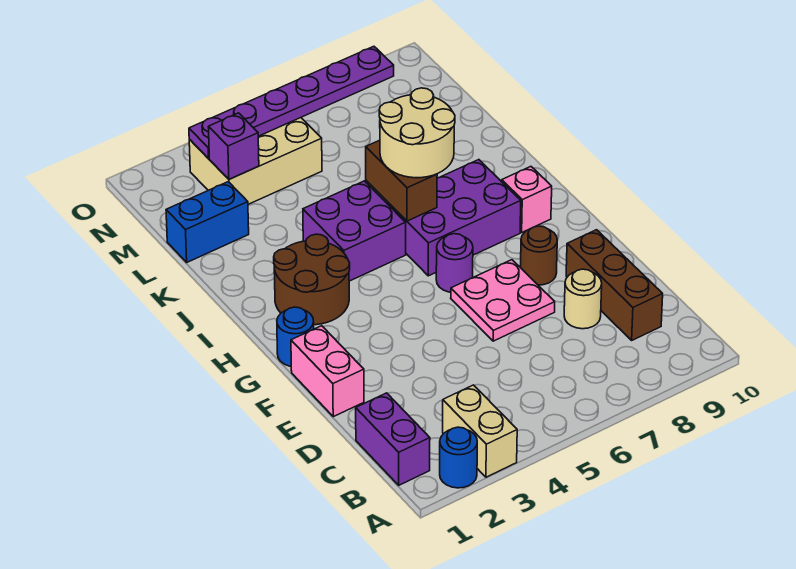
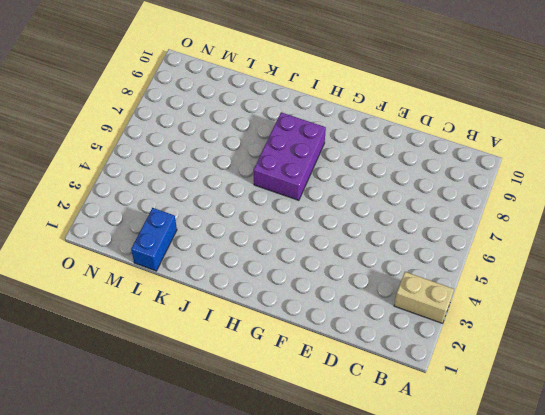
none -> blue round brick A2 level 1
none -> purple brick B1:C1 level 1
none -> brown brick C9:E9 level 1

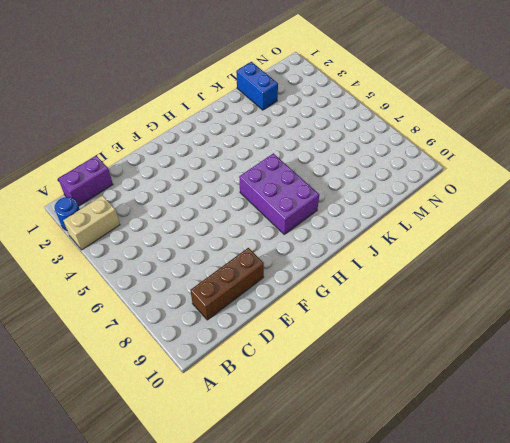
none -> tan round brick D8 level 1
none -> pink brick E1:F1 level 1
none -> pink plate E6:F7 level 1

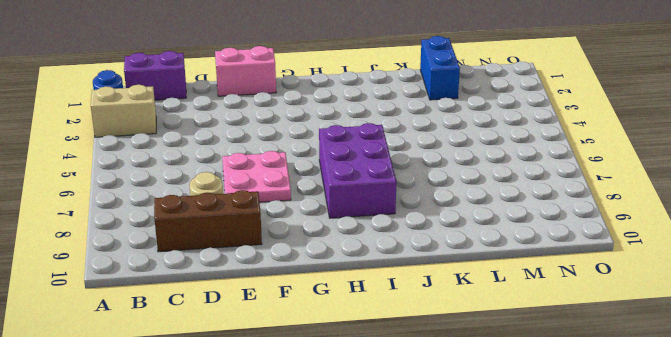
none -> brown round brick F8 level 1
none -> blue round brick G1 level 1
none -> purple round brick G6 level 1

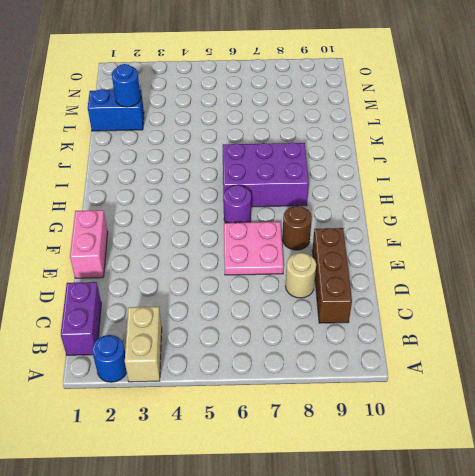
blue round brick L2 level 2 -> blue round brick G1 level 1
none -> brown round brick H2:I3 level 1
none -> pink brick H9 level 1
none -> purple brick I4:J5 level 1

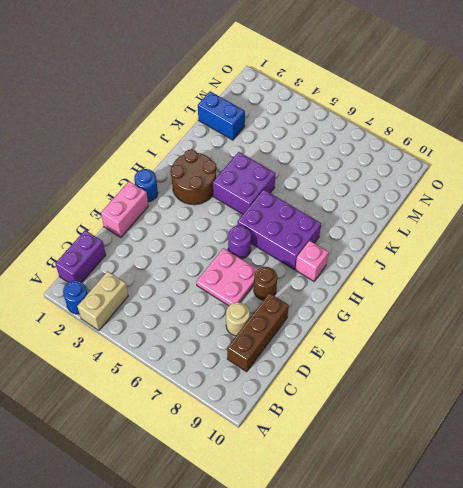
none -> tan brick M3:N5 level 1
none -> brown brick I6:J6 level 2
none -> purple brick M3 level 2

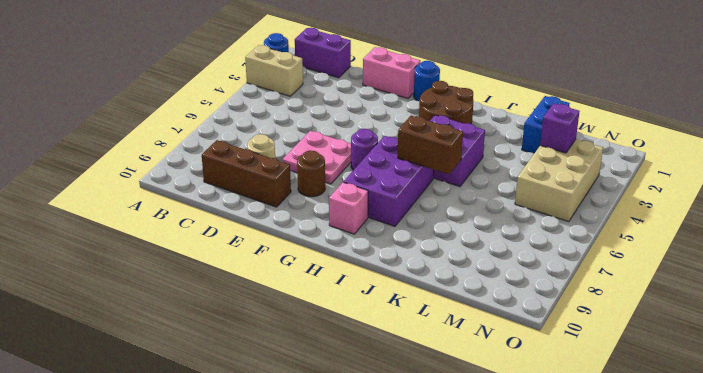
none -> purple plate N3:N8 level 2
none -> tan round brick I6:J7 level 3

